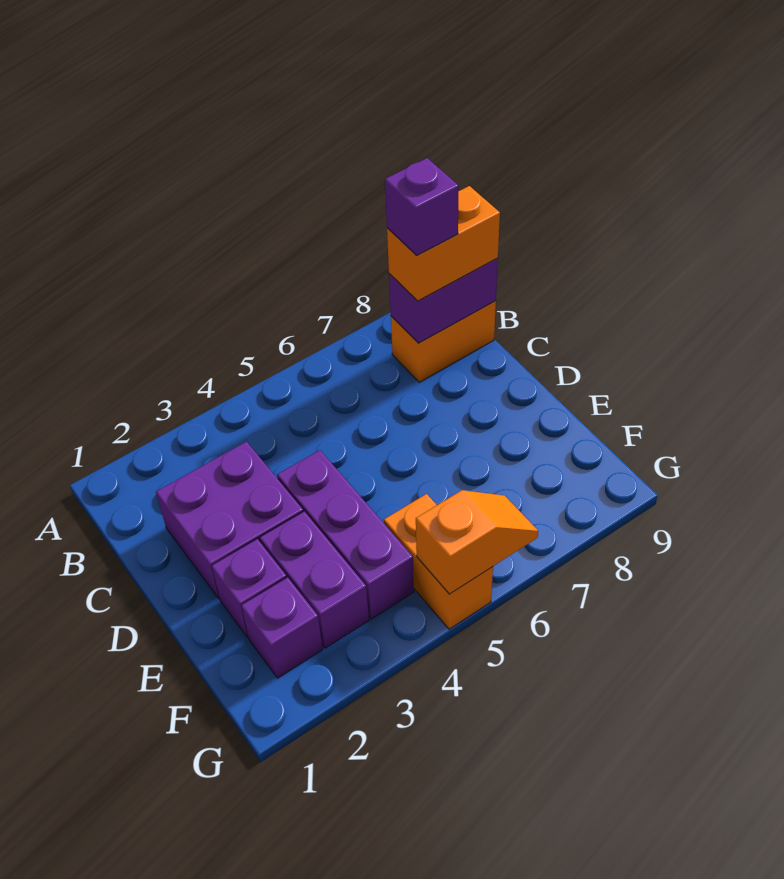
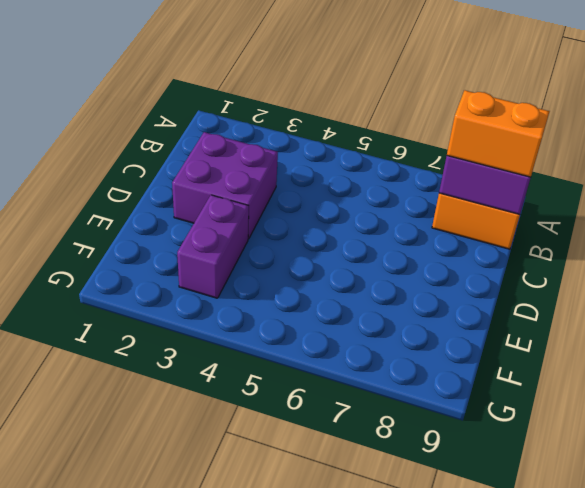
none -> purple brick D4:F4 level 1
none -> purple brick E2 level 1

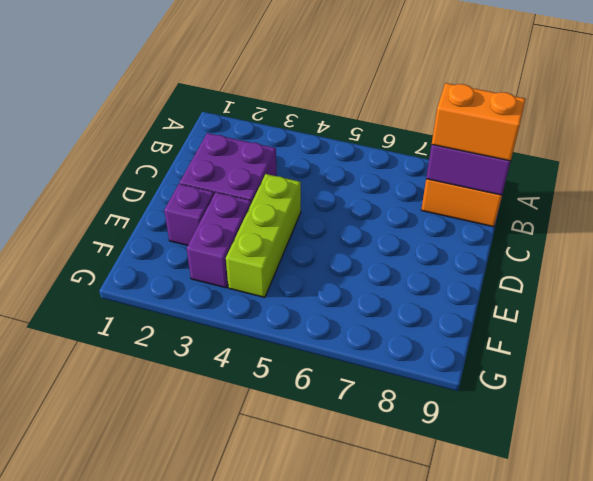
lime brick D4:F4 level 1 -> purple brick D4:F4 level 1
none -> purple brick F2 level 1
none -> orange brick F5:G5 level 1

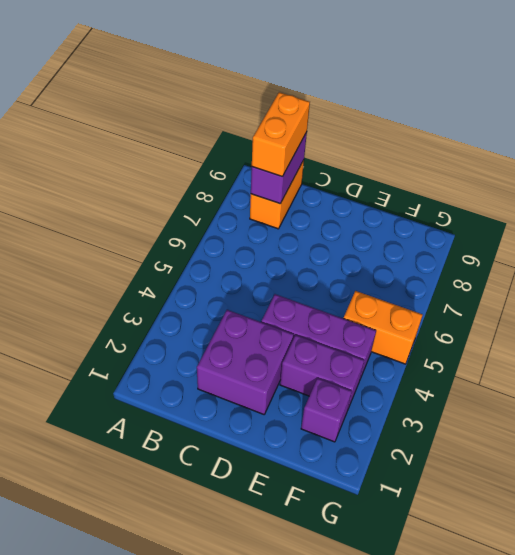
none -> purple brick E2 level 1
none -> orange slope G5:G6 level 2 top 5

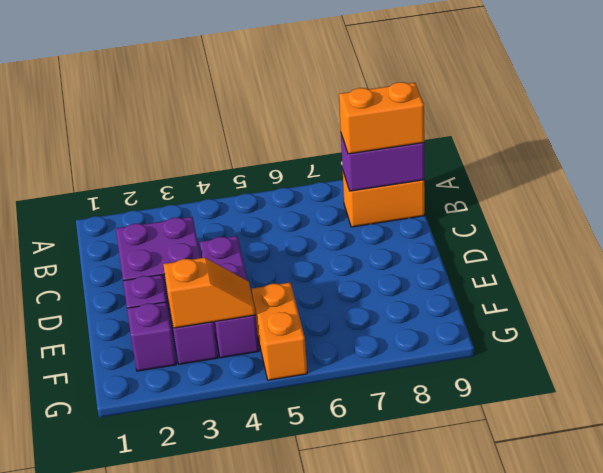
orange slope F3:F4 level 2 top 3 -> orange slope G5:G6 level 2 top 5
none -> purple brick B8 level 4

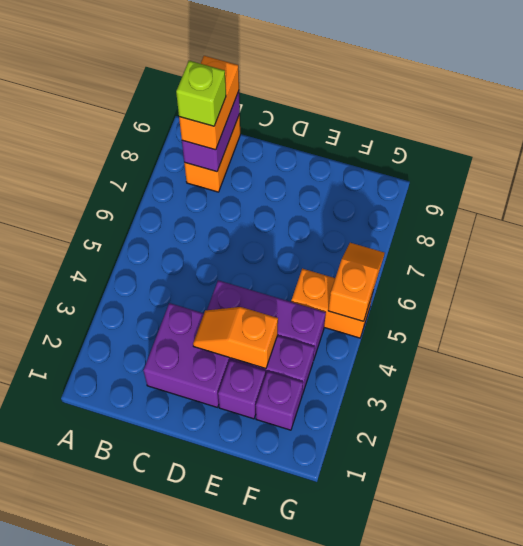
lime brick B8 level 4 -> purple brick B8 level 4
orange slope D3:E3 level 2 top E -> none

